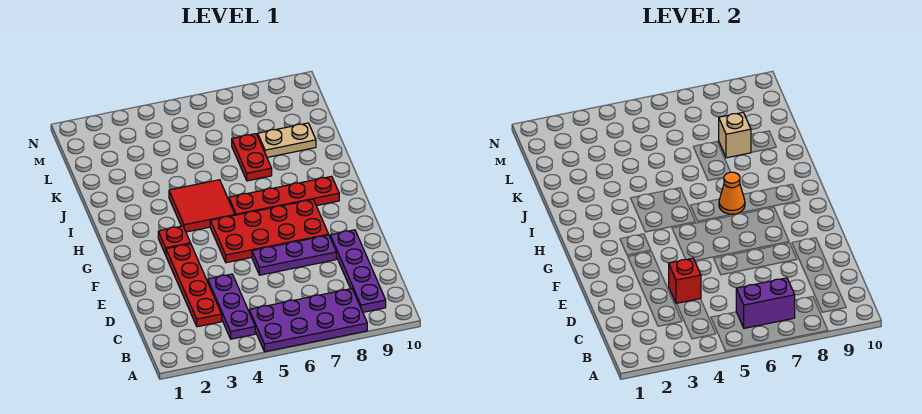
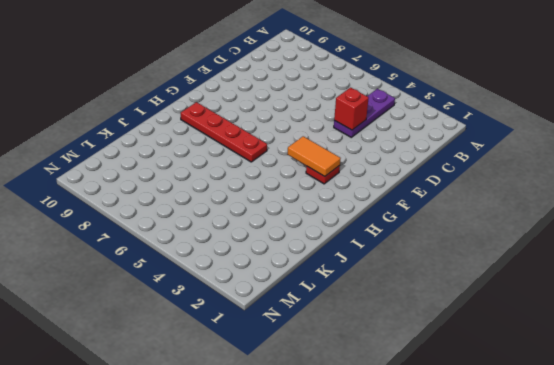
orange tile G3:G4 level 2 -> none
none -> purple plate A5:B8 level 1
none -> purple plate B9:E9 level 1
none -> red plate C3:F3 level 1

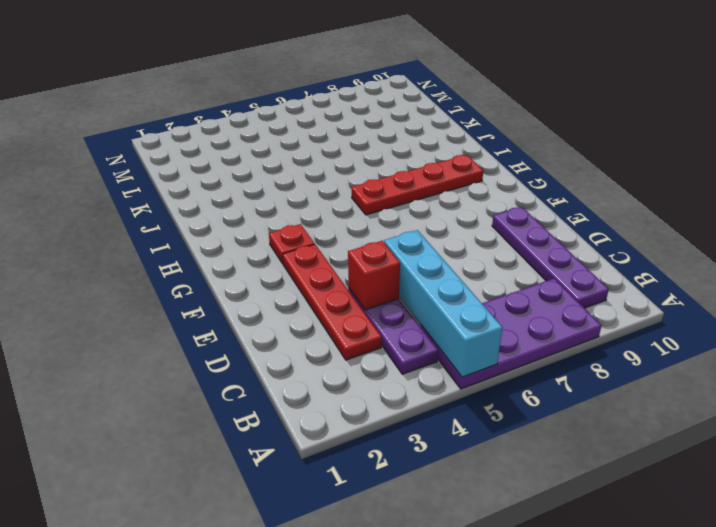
cyan brick A5:D5 level 2 -> none
none -> purple plate E6:E8 level 1
none -> red plate F5:G8 level 1
none -> red tile H4:I5 level 1

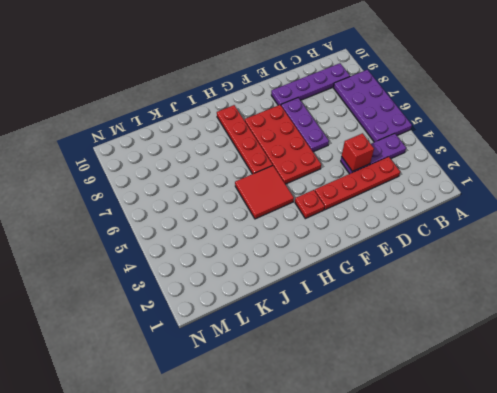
none -> red plate J7:K7 level 1
none -> tan plate K8:K9 level 1
none -> purple brick B6:B7 level 2

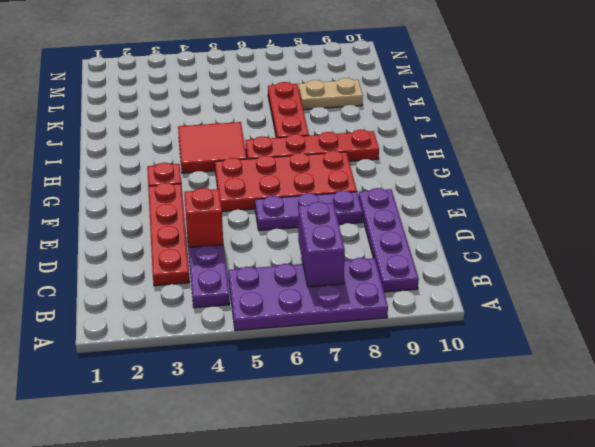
purple brick B7:C7 level 2 -> purple brick B6:B7 level 2
red plate I7:K7 level 1 -> red plate J7:K7 level 1
none -> orange cone H7 level 2
none -> tan brick K8 level 2

